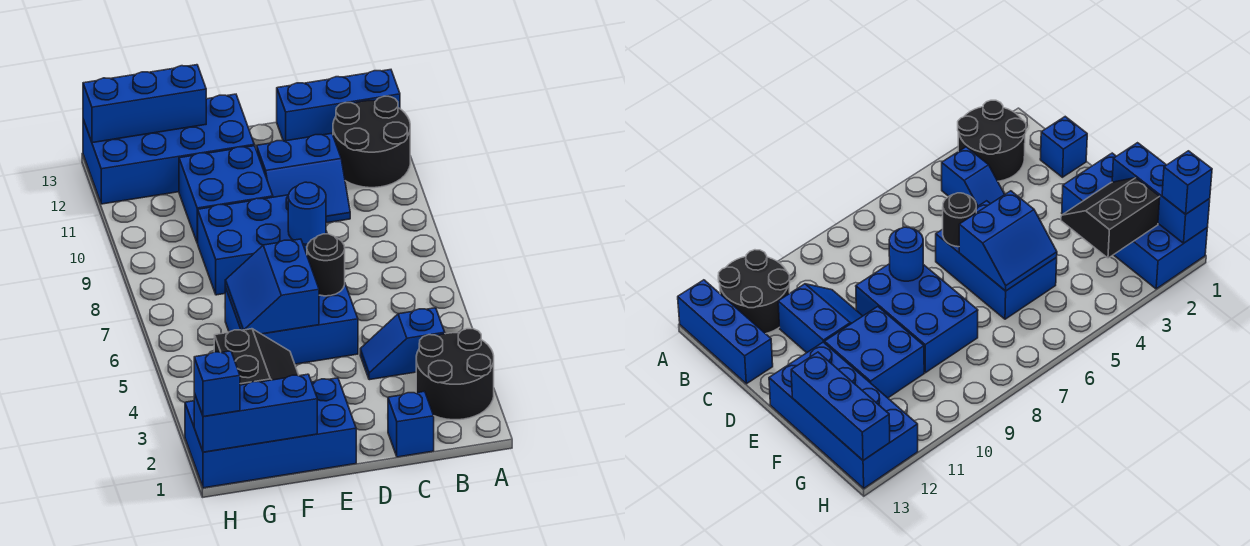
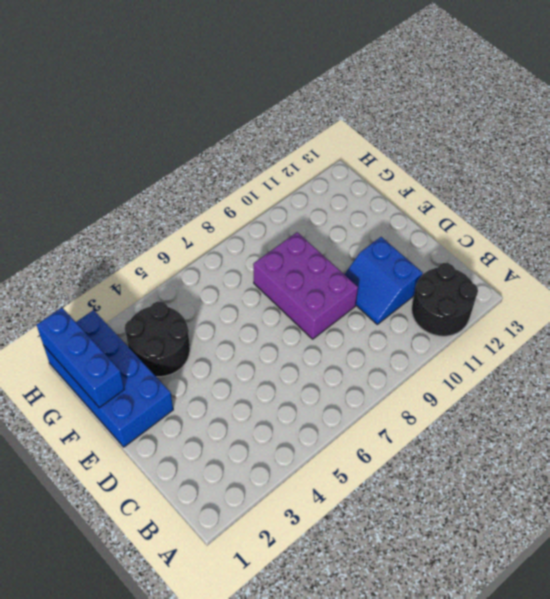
purple brick D8:F9 level 1 -> blue brick D8:F9 level 1
black round brick F3:G4 level 1 -> black round brick A2:B3 level 1
none -> blue brick A13:C13 level 1
none -> blue slope B4:C4 level 1 top B
none -> blue brick C1 level 1

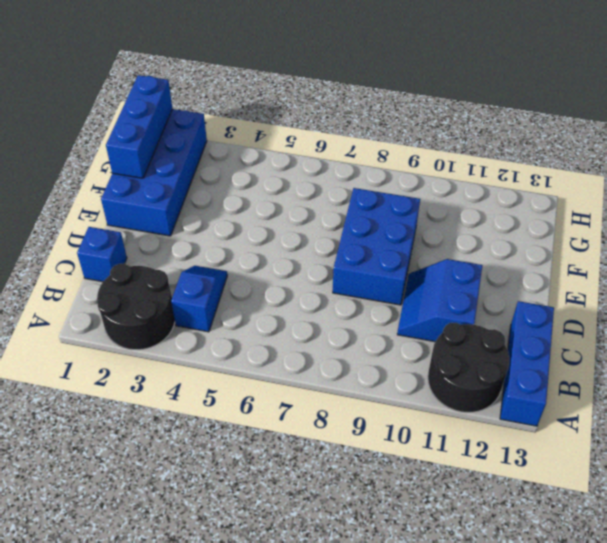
none -> blue brick D5:F6 level 1
none -> blue brick E10:F11 level 1
none -> blue brick E12:H13 level 1

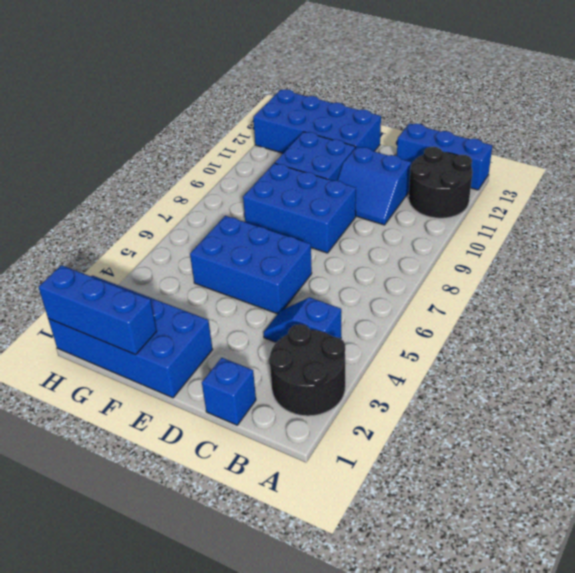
none -> black round brick D6 level 2
none -> blue round brick D8 level 2
none -> blue slope E5:F6 level 2 top E

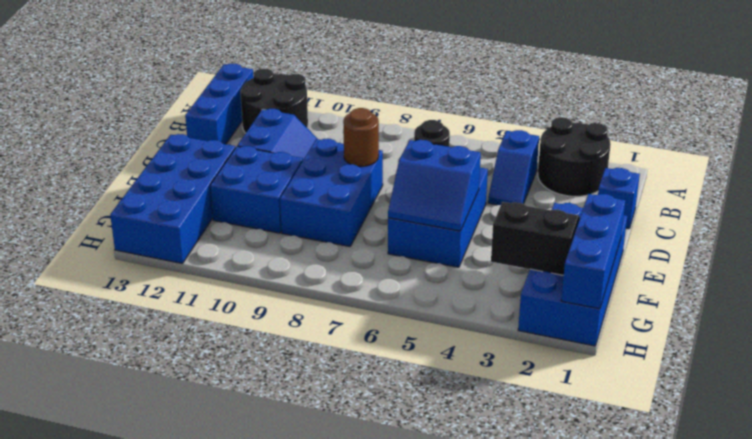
brown round brick D8 level 2 -> blue round brick D8 level 2
none -> blue brick F13:H13 level 2
none -> blue brick H1 level 3

